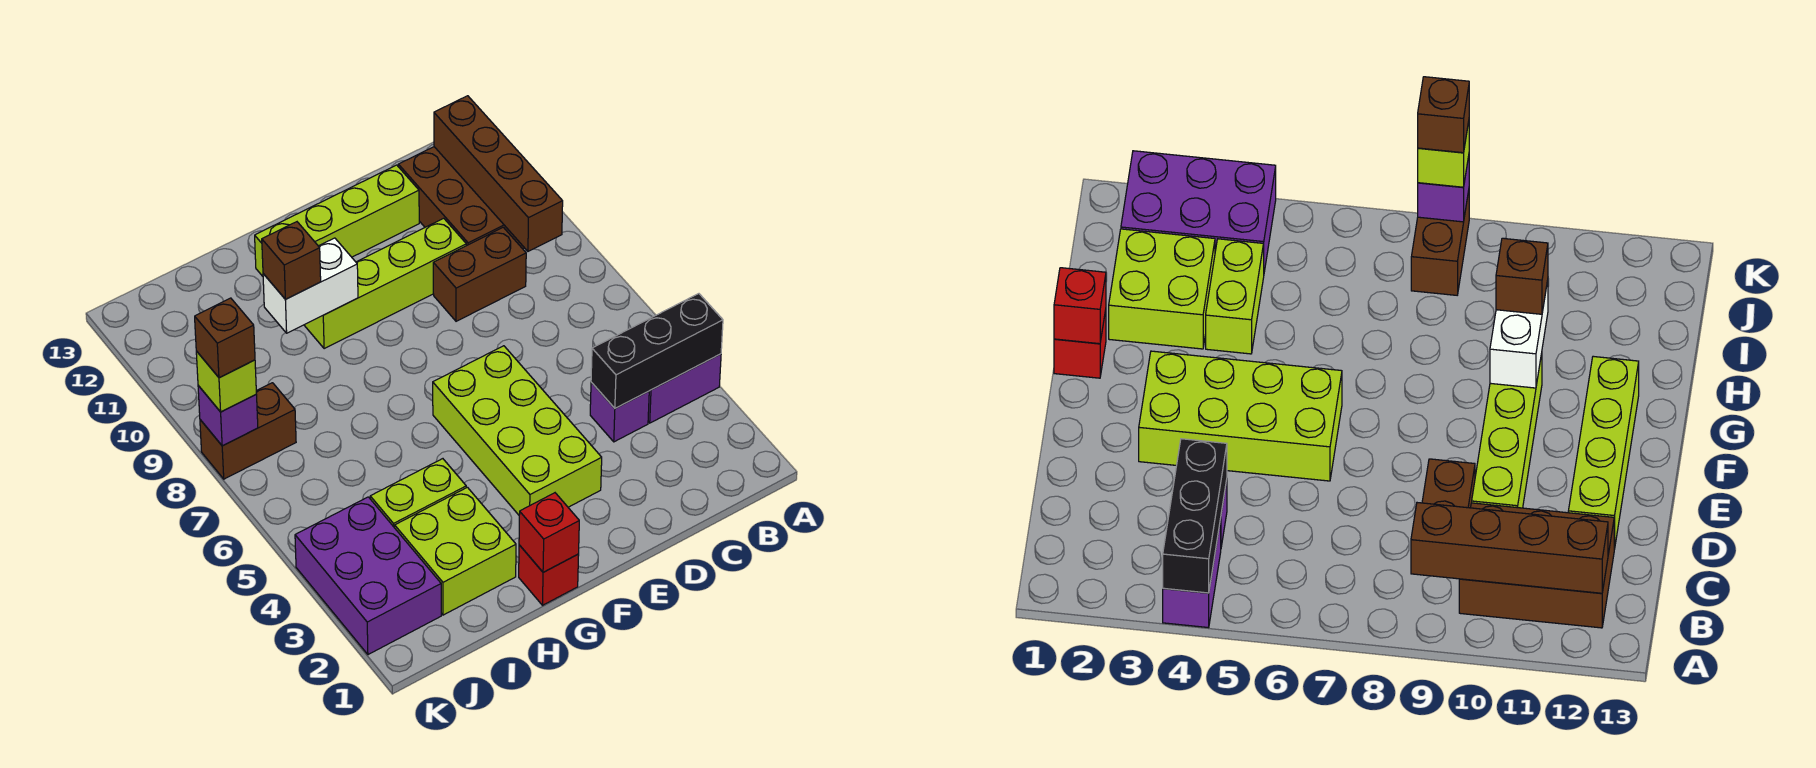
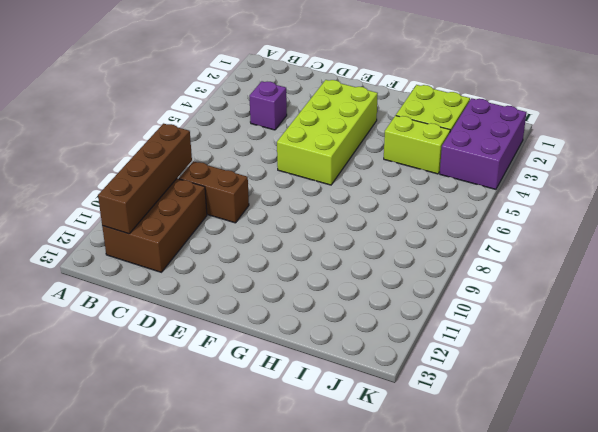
none -> purple brick A4:B4 level 1
none -> lime brick D10:G10 level 1
none -> lime brick D12:G12 level 1

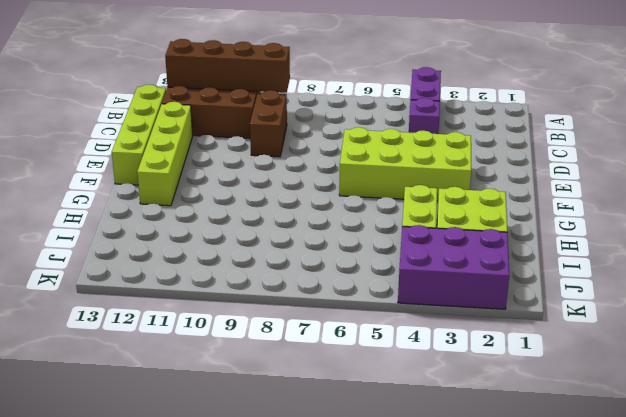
lime brick C13:F13 level 1 -> lime brick D10:G10 level 1
none -> red brick G1 level 1
none -> brown brick J8:K8 level 1
none -> black brick A4:C4 level 2

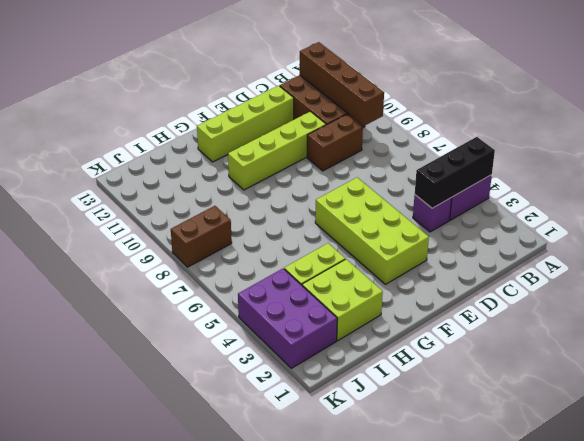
none -> red brick G1 level 1
none -> red brick G1 level 2
none -> white brick G10:H10 level 2

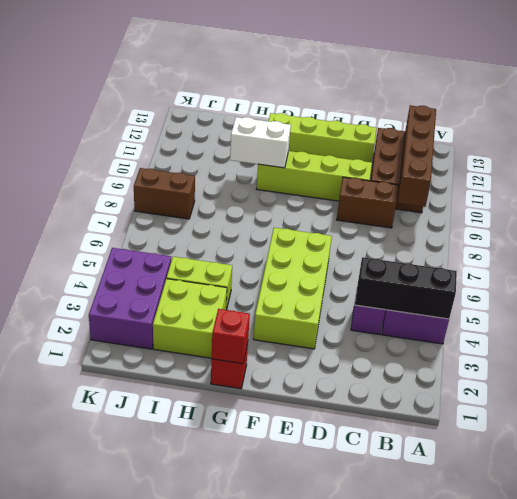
none -> purple brick K8 level 2
none -> brown brick H10 level 3
none -> lime brick K8 level 3

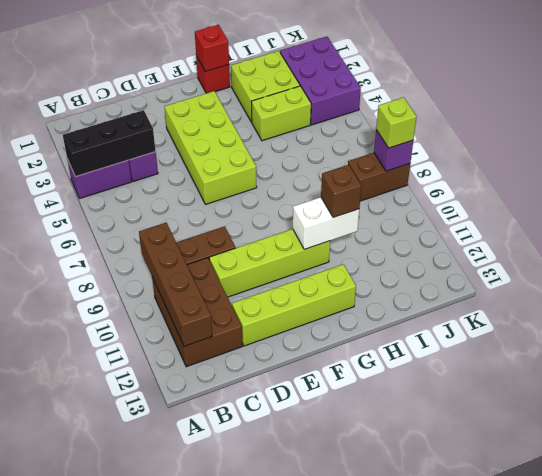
none -> brown brick K8 level 4

